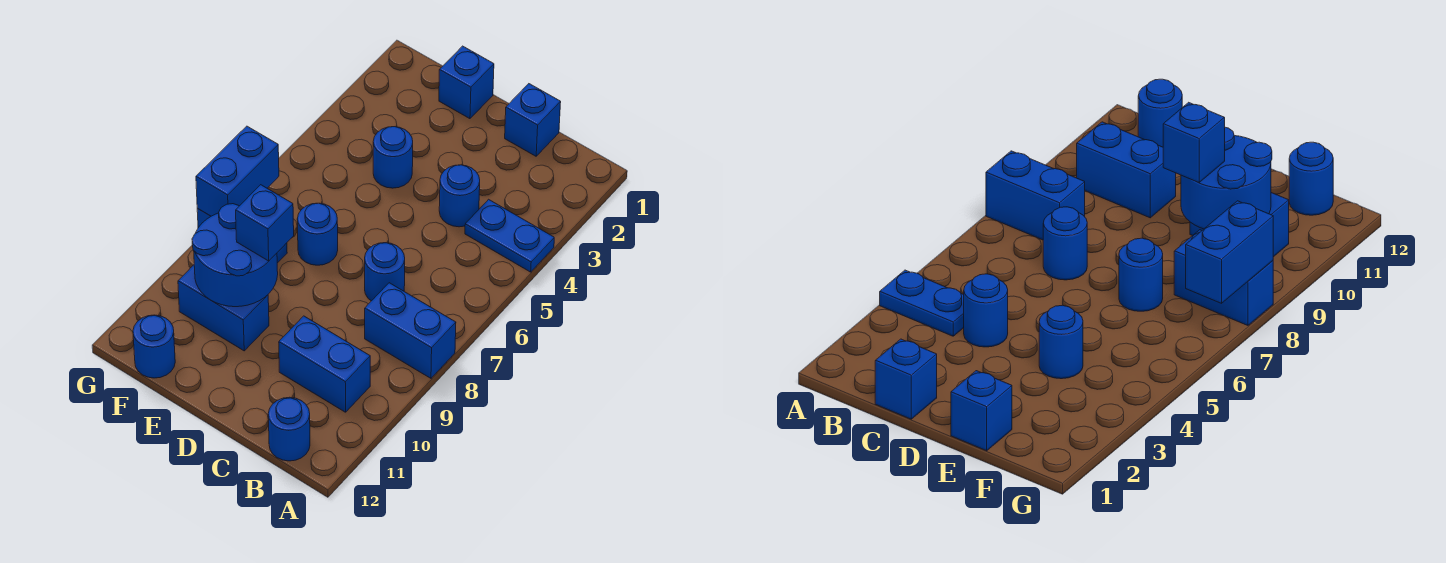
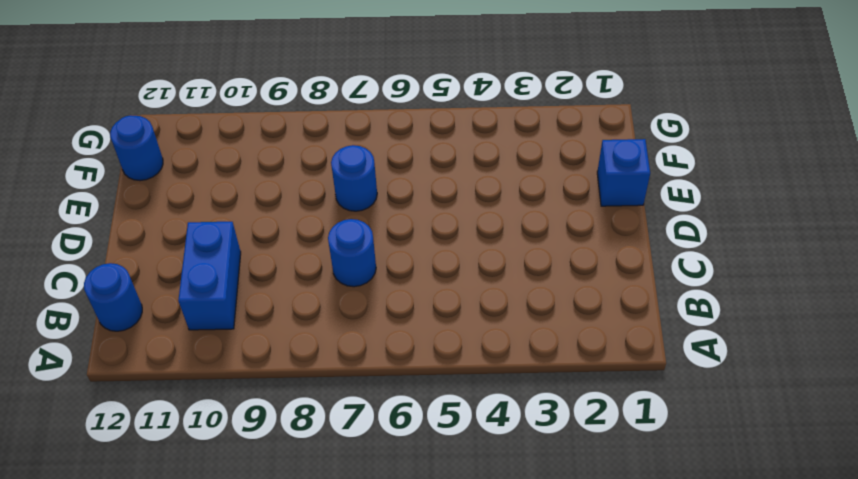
none -> blue plate A4:B4 level 1
none -> blue brick A8:B8 level 1
none -> blue brick C1 level 1

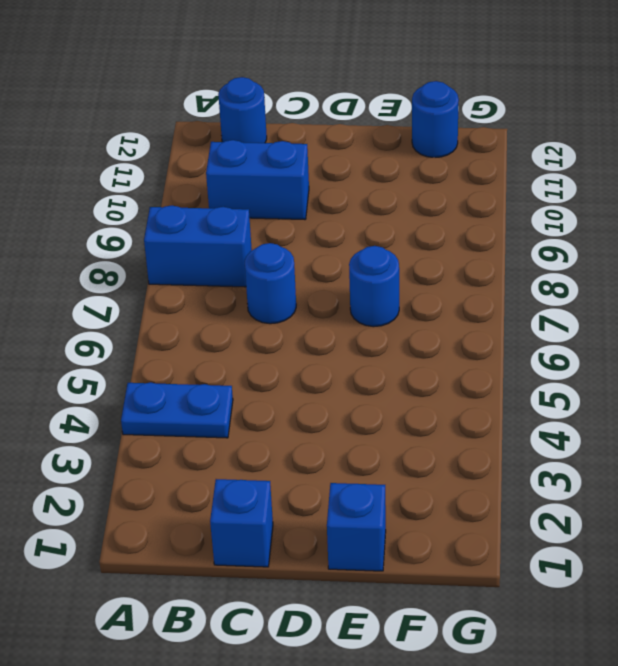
none -> blue round brick C4 level 1
none -> blue round brick E4 level 1
none -> blue brick E10:F10 level 1

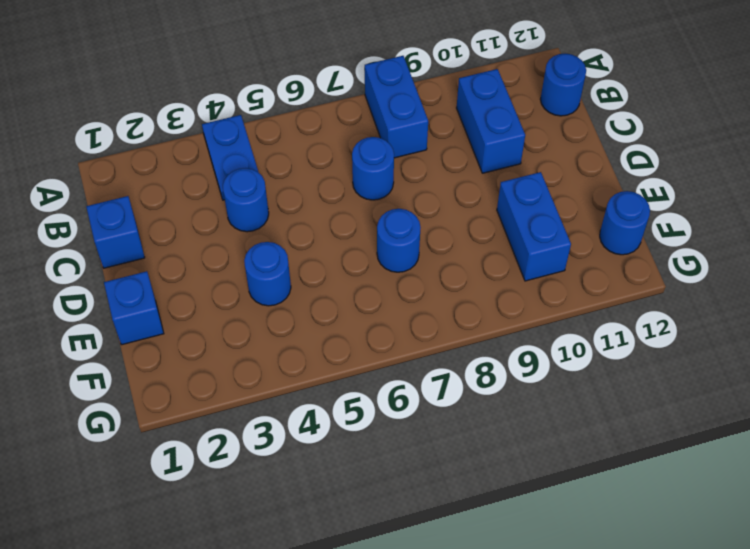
none -> blue brick F8:G8 level 1
none -> blue round brick E9:F10 level 2
none -> blue brick G7:G8 level 2

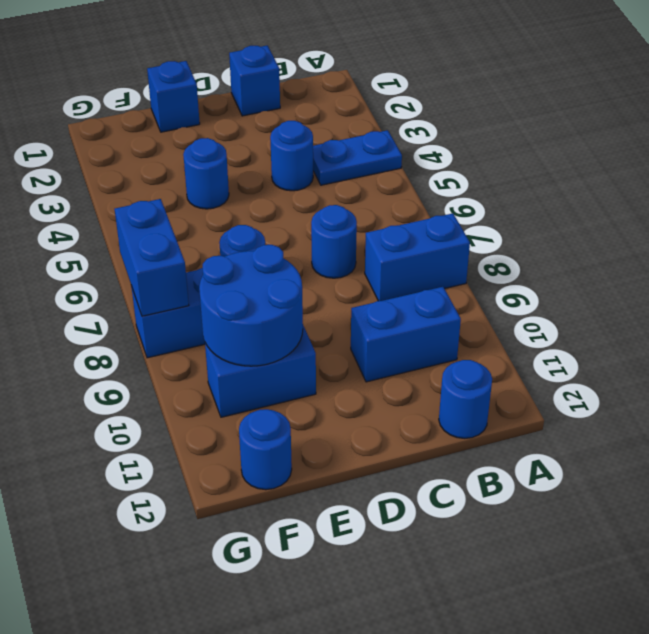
none -> blue brick E9 level 3

